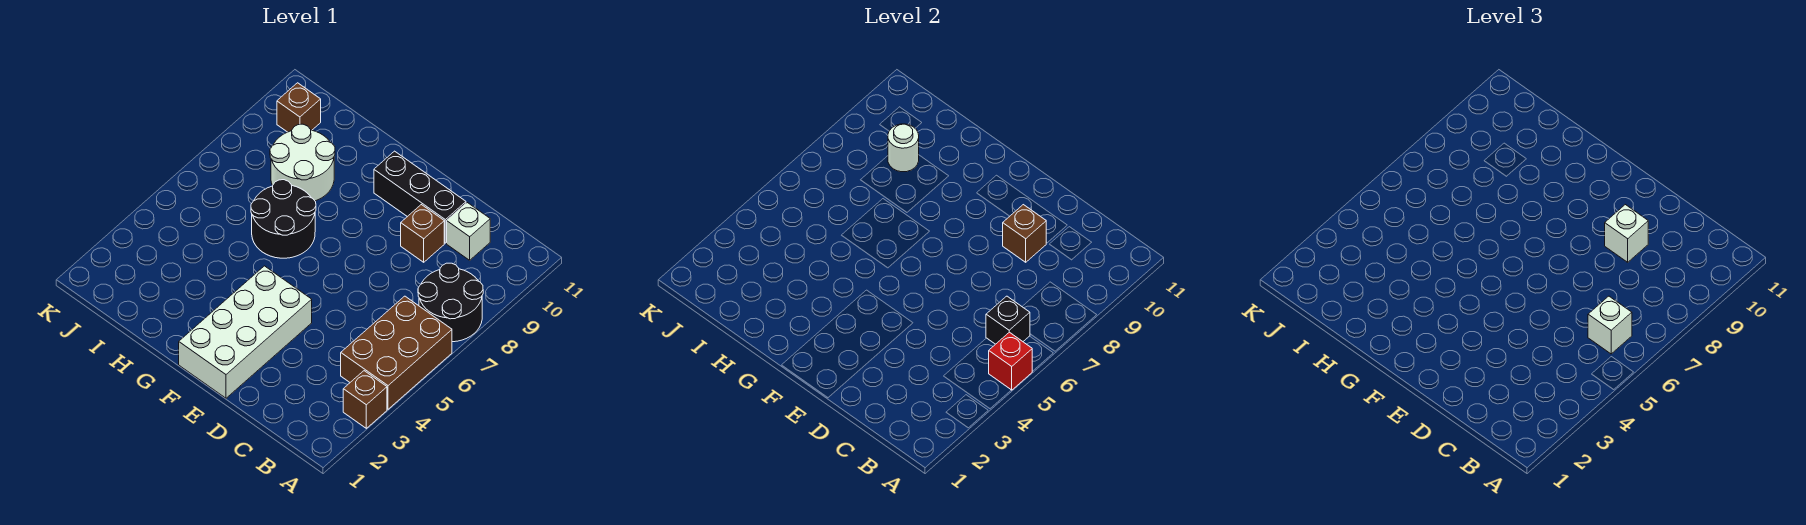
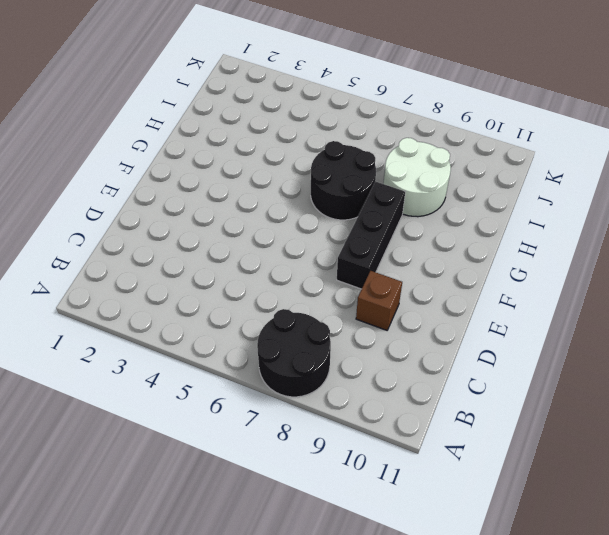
black brick E8:G8 level 1 -> black brick D10:F10 level 1
none -> brown brick A3 level 1
none -> brown brick A4:B6 level 1
none -> white brick C10 level 1

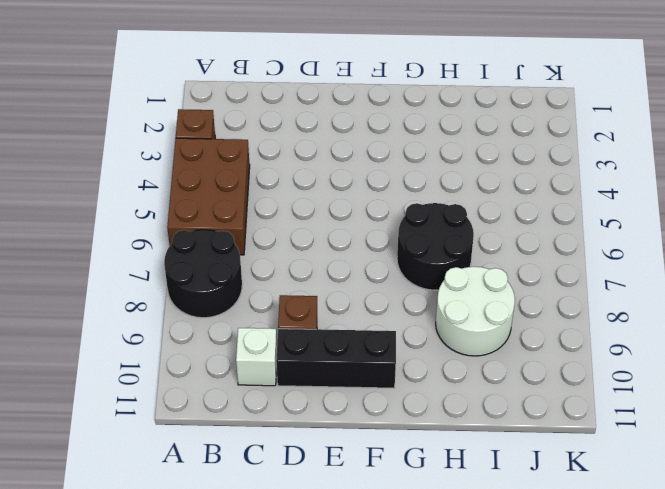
none -> white brick E1:F4 level 1
none -> brown brick J10 level 1
none -> red brick A5 level 2

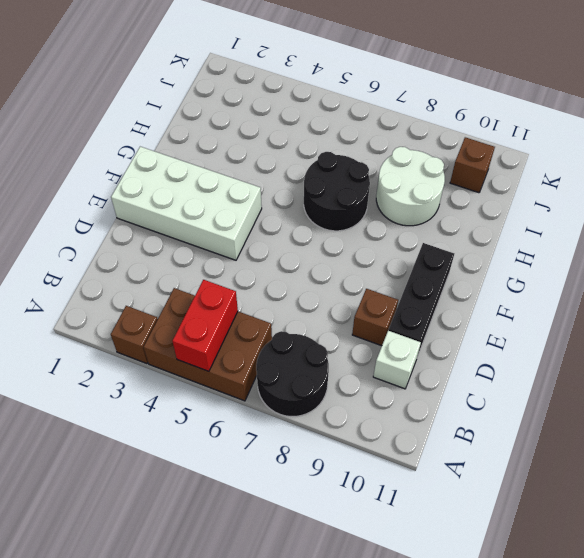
red brick A5:B5 level 2 -> red brick A5 level 2
none -> black brick B6 level 2
none -> brown brick D9 level 2
none -> white round brick I9 level 2

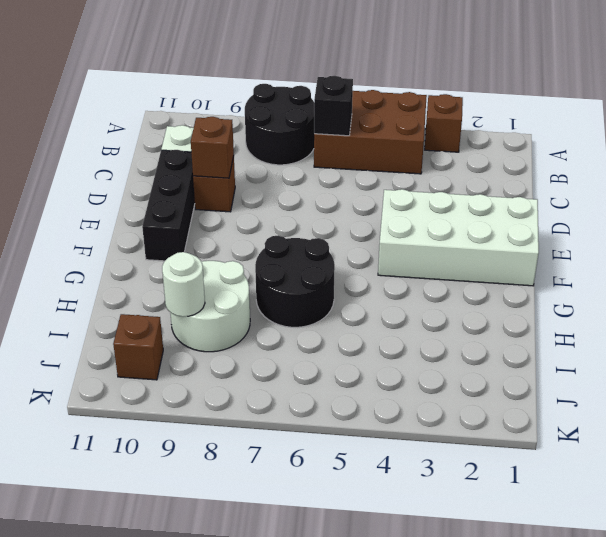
none -> red brick A5 level 2
none -> white brick B6 level 3
none -> white brick D9 level 3

